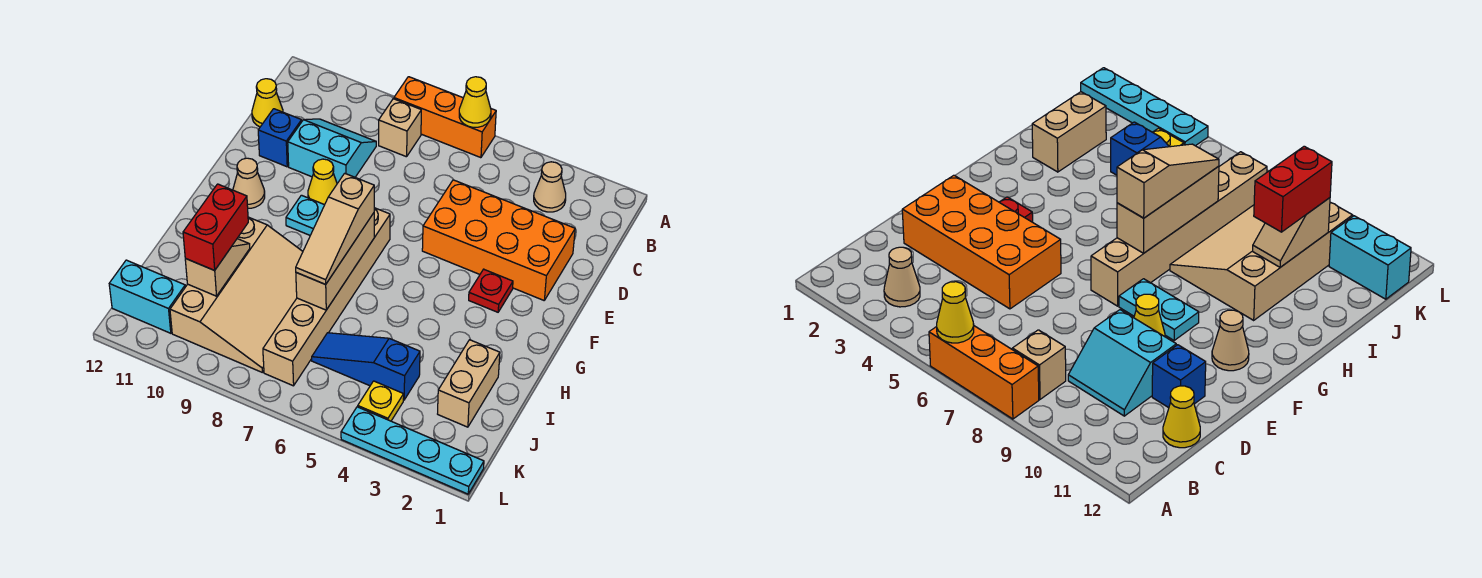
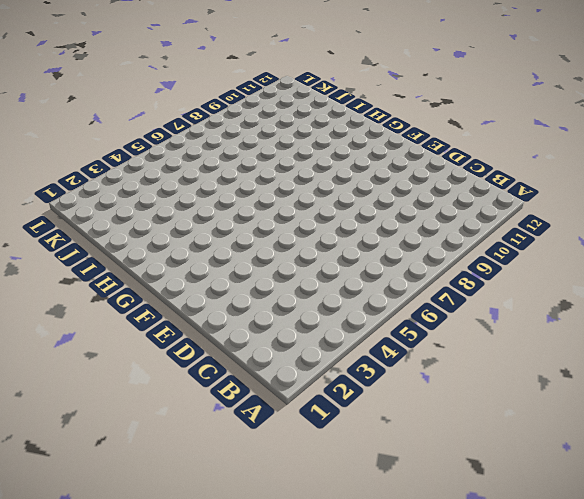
none -> orange brick A6:A8 level 1
none -> tan cone B3 level 1
none -> tan brick B8 level 1

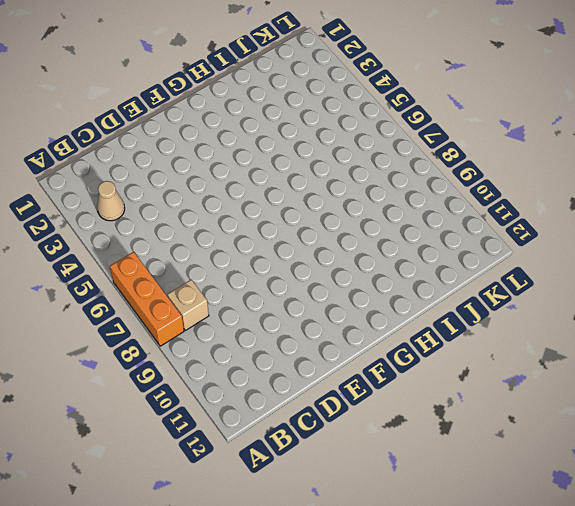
none -> cyan slope C9:D10 level 1 top D
none -> yellow cone C12 level 1
none -> orange brick D2:E5 level 1

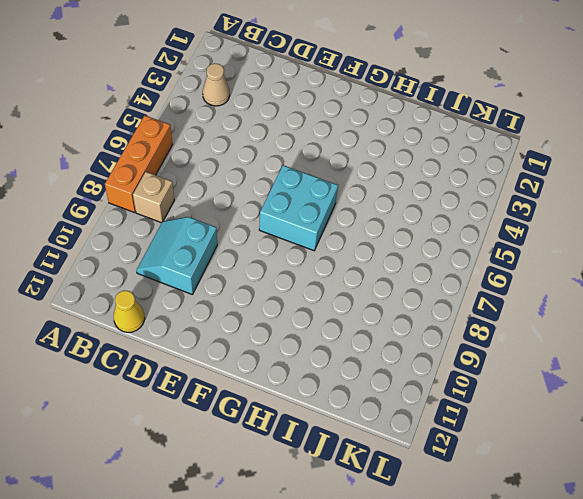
cyan brick F6:G7 level 1 -> tan brick F7:K7 level 1
none -> orange brick D2:E5 level 1
none -> blue brick D11 level 1
none -> yellow cone E9 level 1

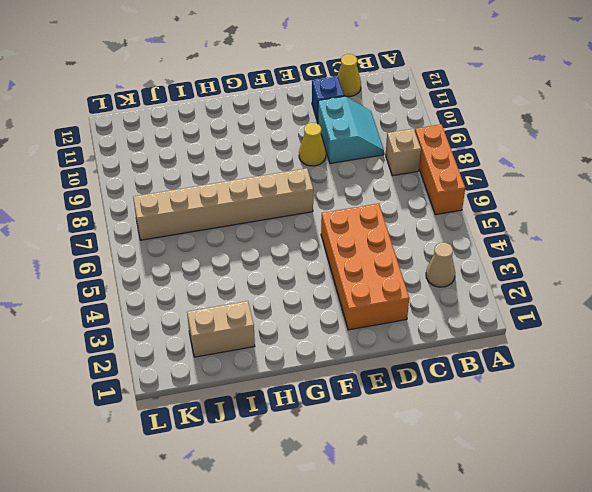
none -> red plate F3 level 1
none -> cyan plate F8:F9 level 1
none -> tan cone F11 level 1

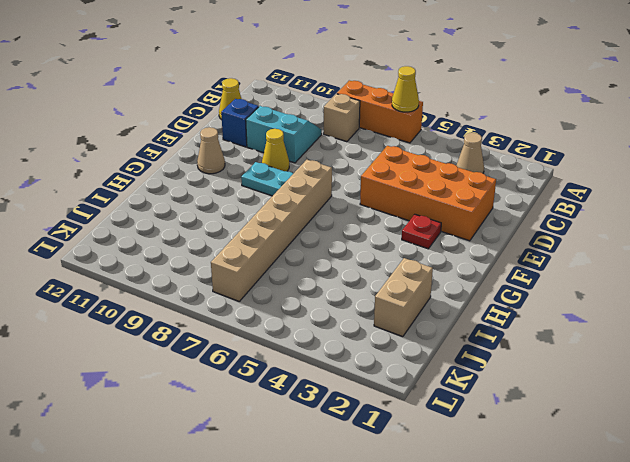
none -> tan slope H8:K10 level 1 top 10
none -> blue slope J4:J6 level 1 top 4
none -> yellow plate K4 level 1

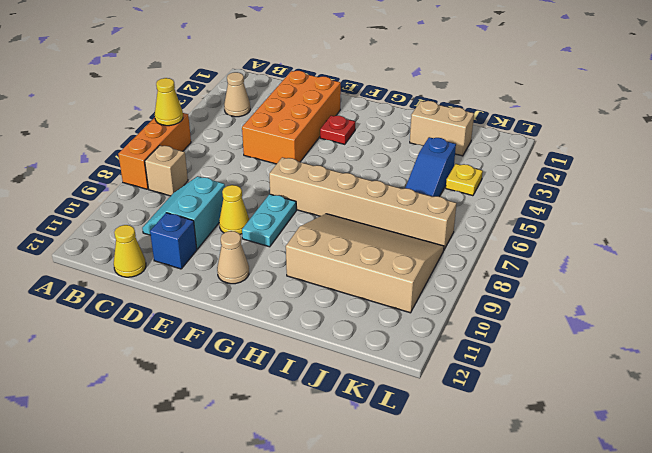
none -> cyan brick K11:K12 level 1
none -> cyan plate L1:L4 level 1
none -> tan brick G7:I7 level 2

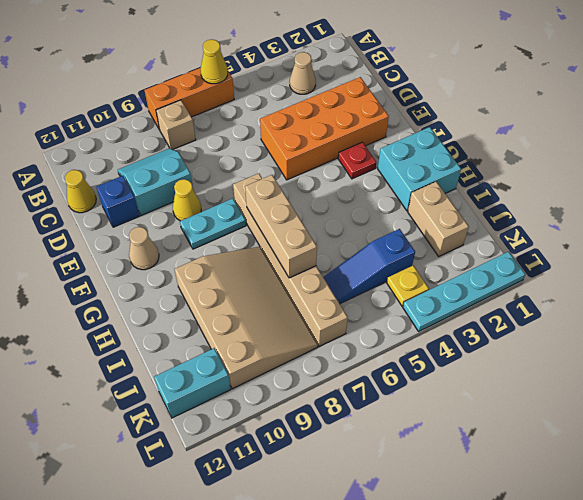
cyan brick G1:H2 level 1 -> none
none -> tan slope I10:J10 level 2 top J
none -> tan slope G7:I7 level 3 top G
none -> red brick I10:J10 level 3

